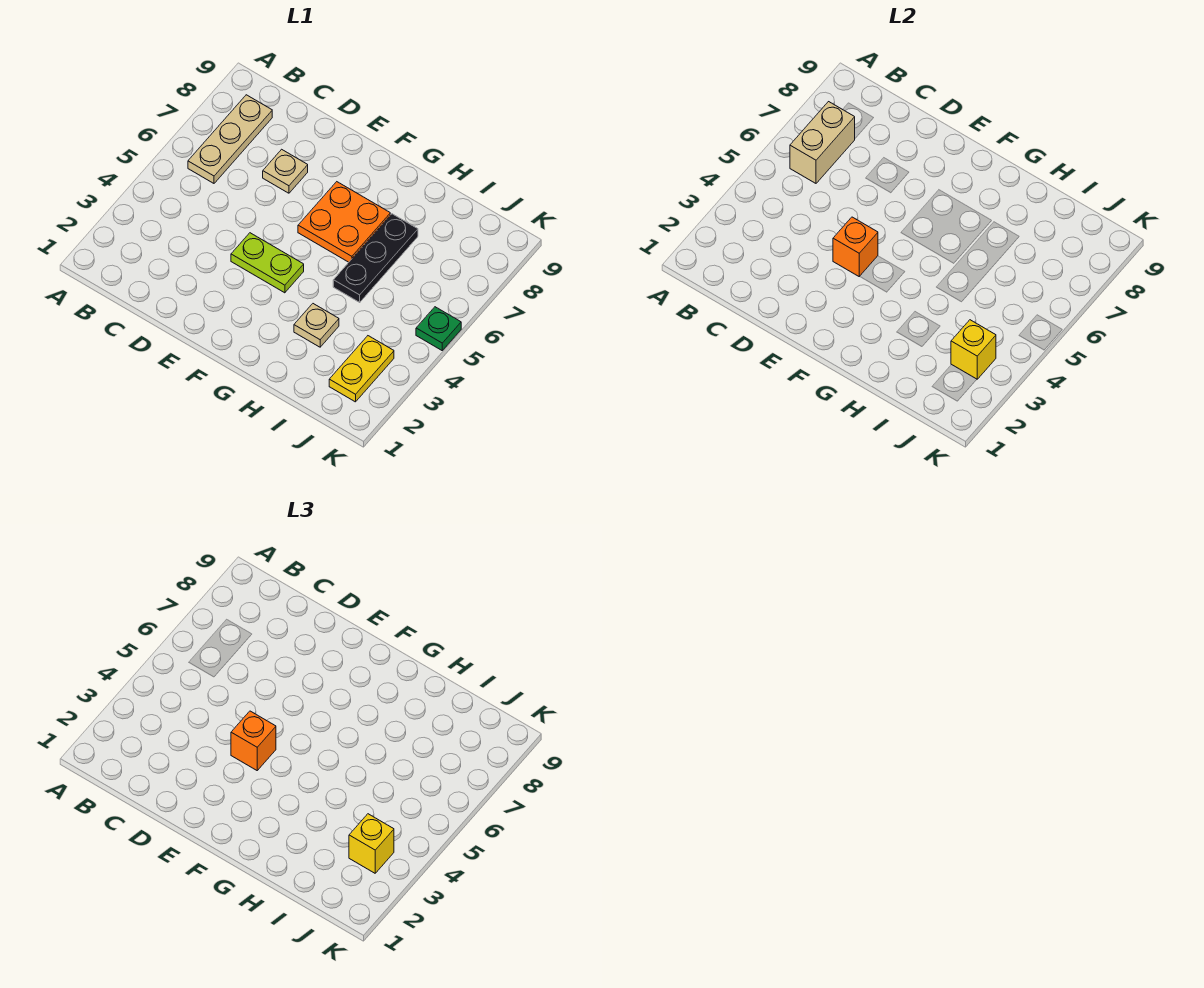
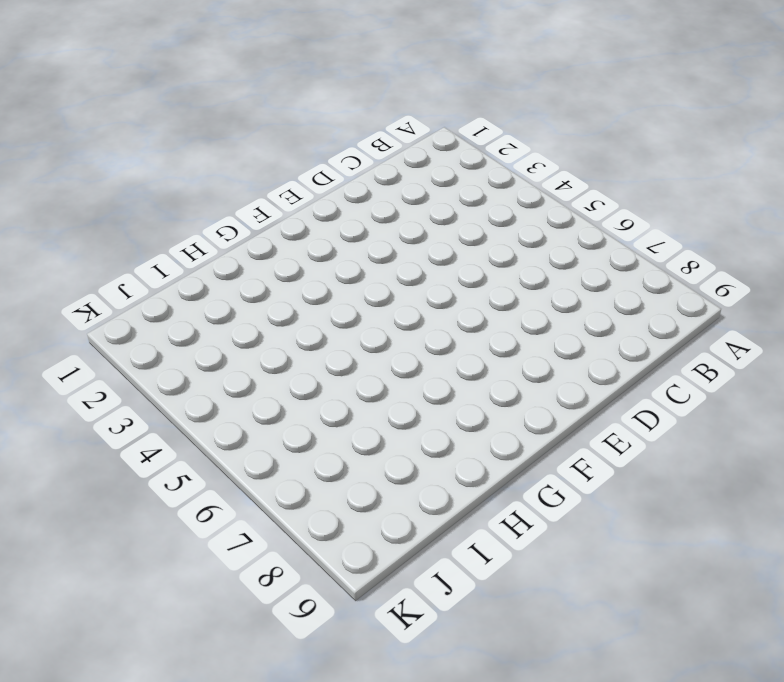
none -> tan plate B6:B8 level 1
none -> tan plate D7 level 1
none -> lime plate E4:F4 level 1

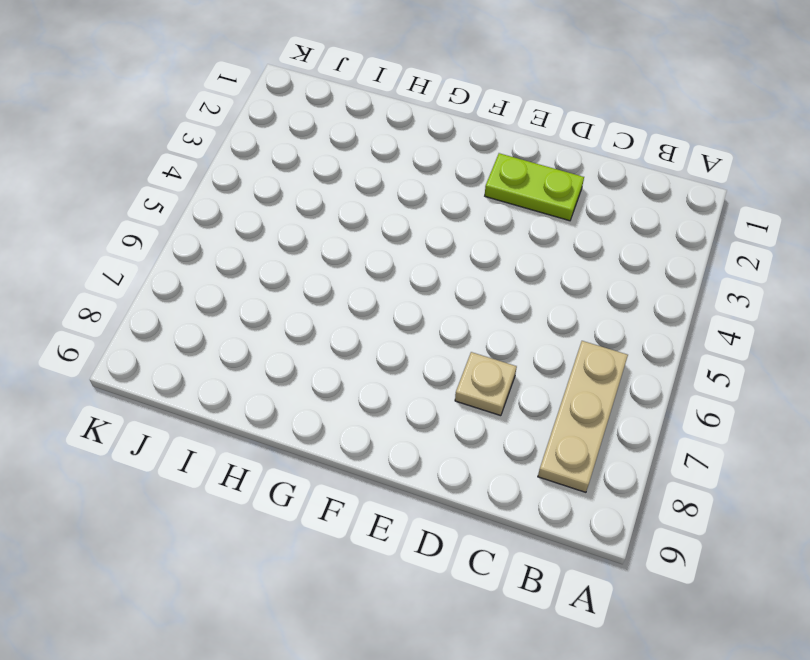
lime plate D2:E2 level 1 -> lime plate E4:F4 level 1
none -> orange plate F6:G7 level 1
none -> tan plate H3 level 1
none -> black plate H5:H7 level 1

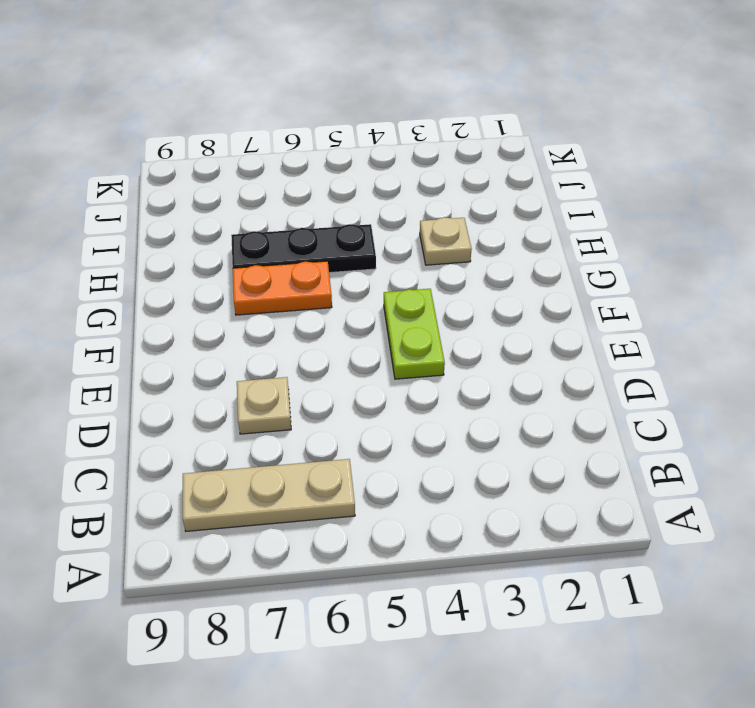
orange plate G6:G7 level 1 -> orange plate F6:G7 level 1
none -> yellow plate J2:J3 level 1
none -> green plate K5 level 1
none -> tan brick B6:B7 level 2

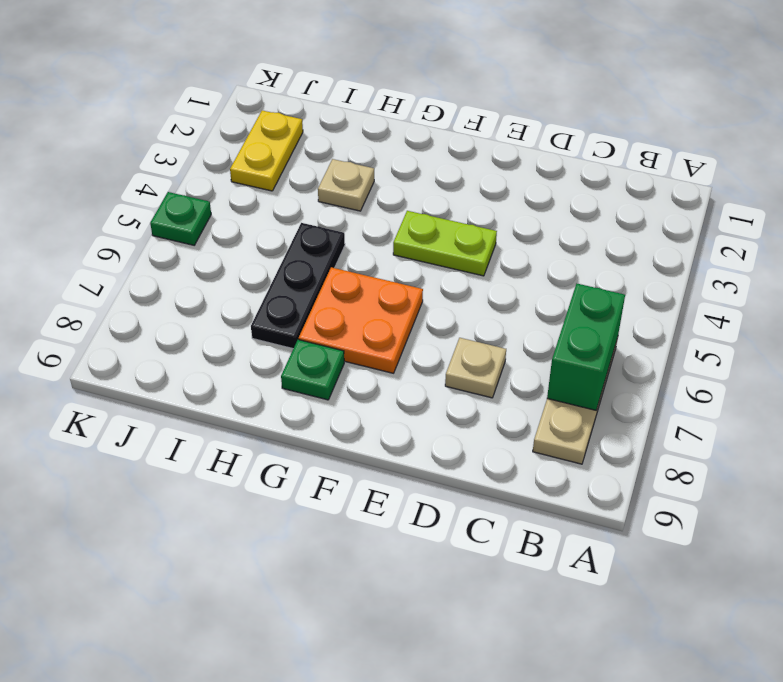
green brick B6:B7 level 2 -> tan brick B6:B7 level 2
green plate G8 level 1 -> none
none -> orange brick E4 level 2
none -> yellow brick J3 level 2
none -> orange brick E4 level 3

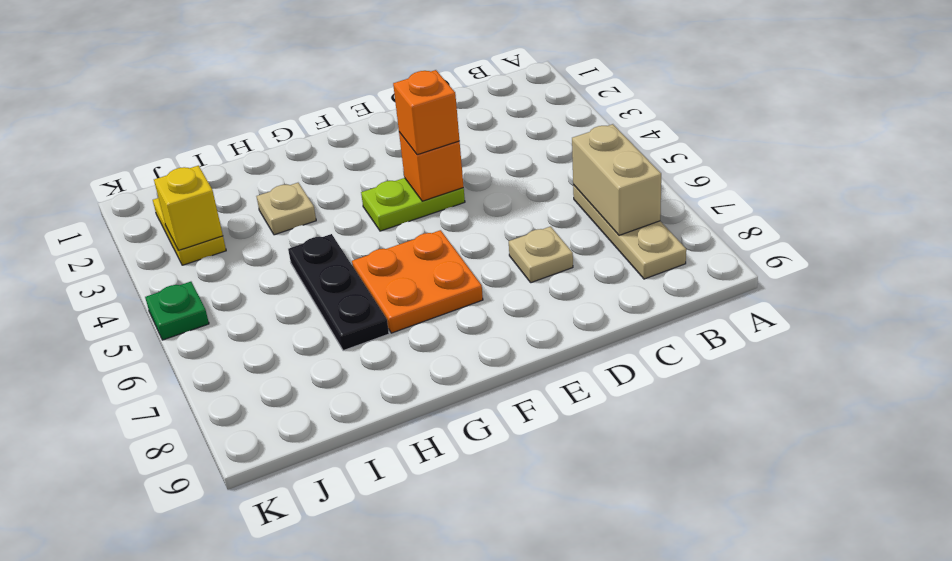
none -> yellow brick J3 level 3

